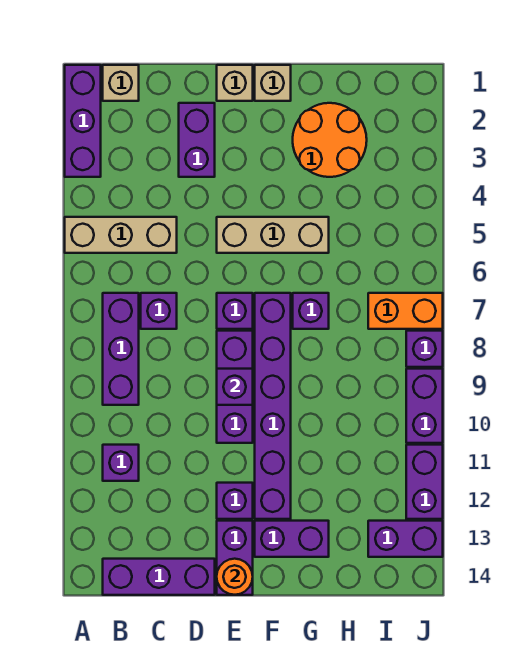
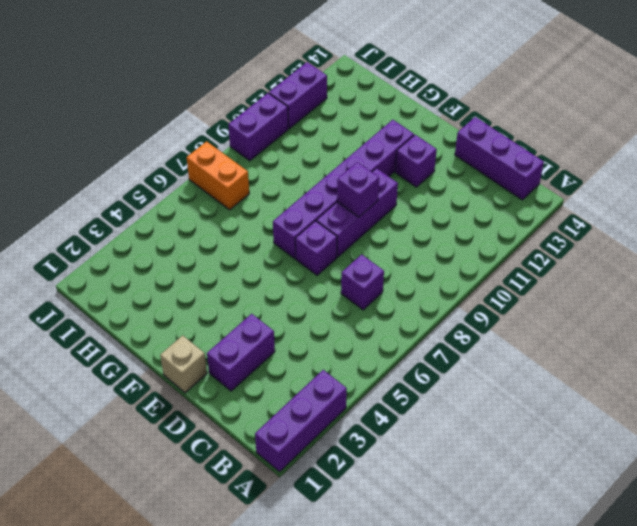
none -> tan brick A5:C5 level 1
none -> tan brick B1 level 1
none -> purple brick B7:B9 level 1

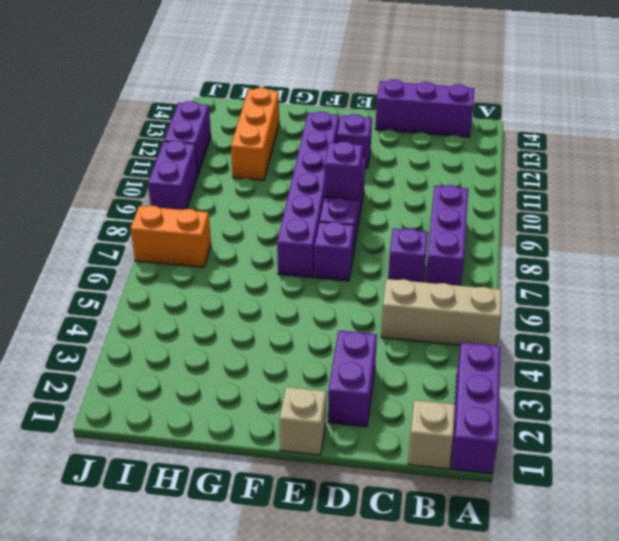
orange brick H11:H13 level 1 -> none
none -> purple brick B11 level 1
none -> tan brick E5:G5 level 1
none -> purple brick E13:E14 level 1

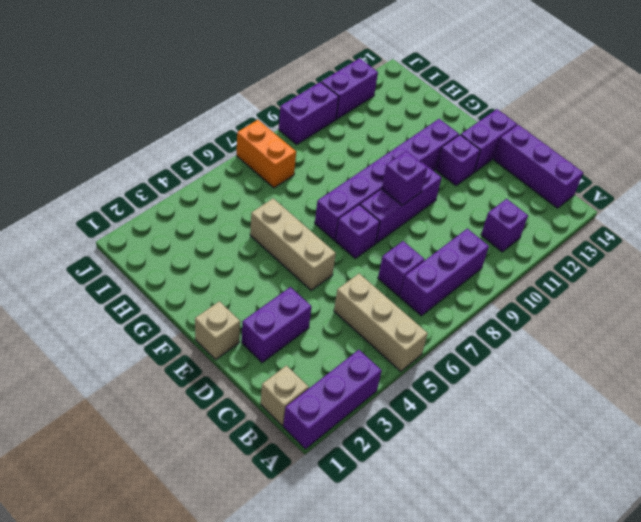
none -> tan brick F1 level 1
none -> purple brick F13:G13 level 1
none -> orange round brick G2:H3 level 1

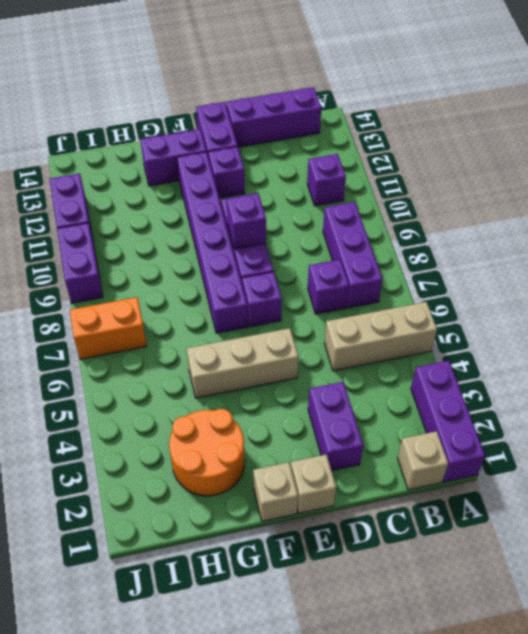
none -> purple brick G7 level 1
none -> purple brick I13:J13 level 1
none -> purple brick J8 level 1

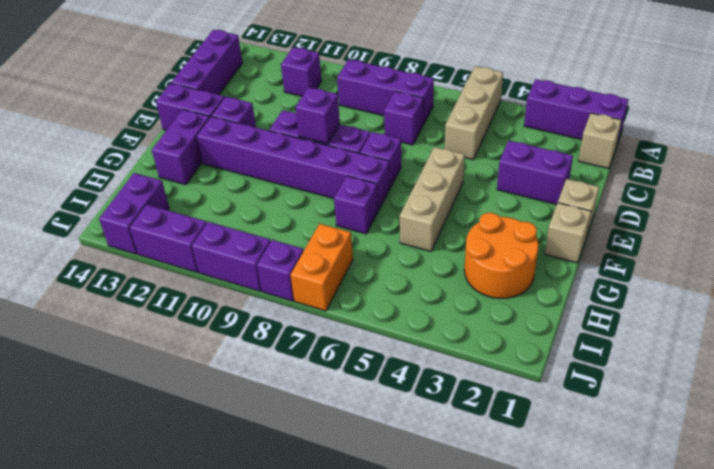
none -> orange round brick E14 level 2

